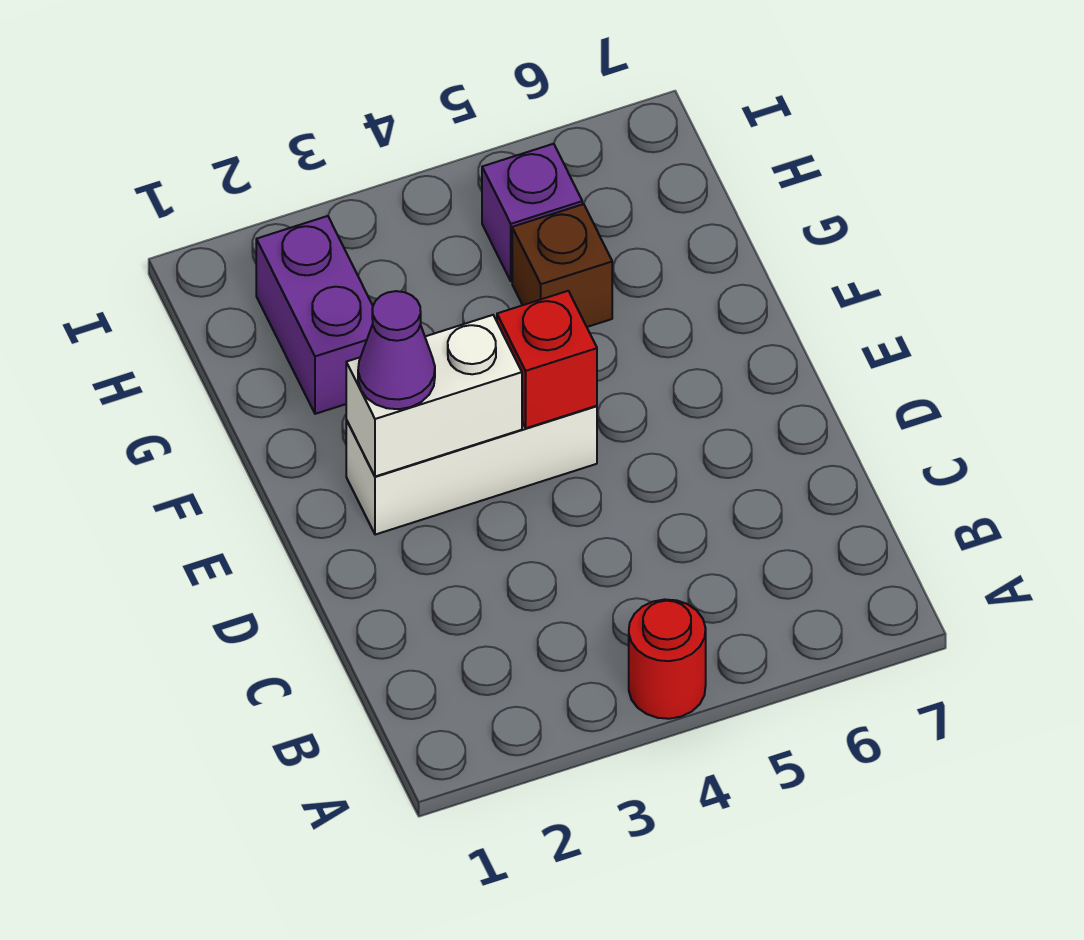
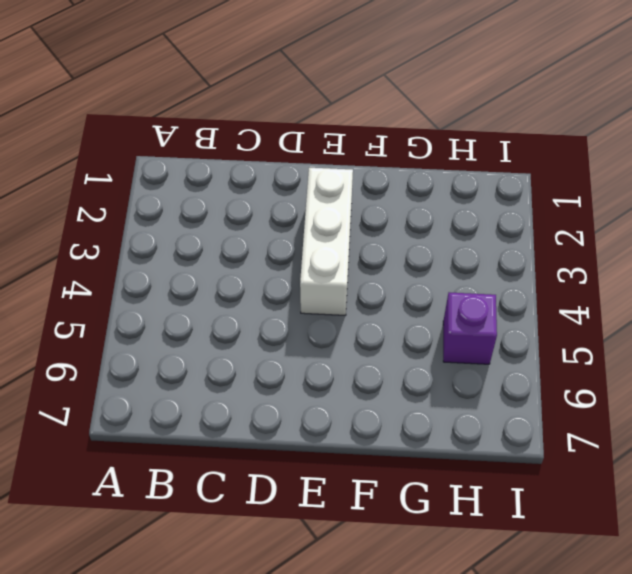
none -> red round brick A4 level 1
none -> purple brick G2:H2 level 1

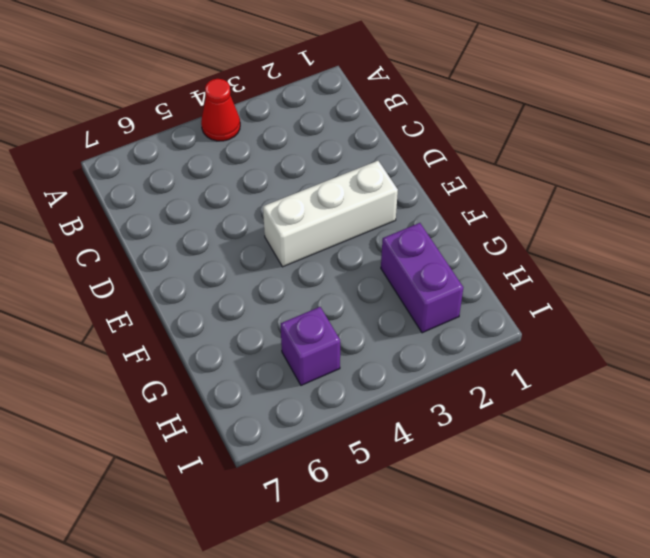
red cone A4 level 1 -> red round brick A4 level 1
none -> brown brick G5 level 1
none -> white brick E2:E3 level 2

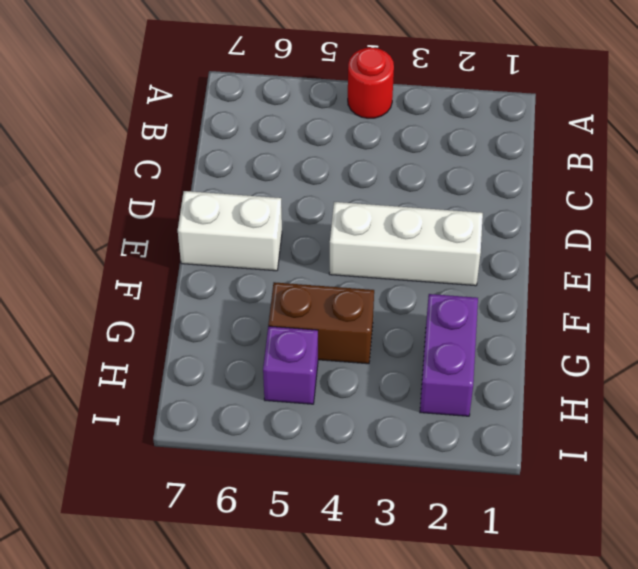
white brick E6:E7 level 1 -> white brick E2:E3 level 2
brown brick G4:G5 level 1 -> brown brick G5 level 1
none -> red brick E4 level 2
none -> purple cone E2 level 3

